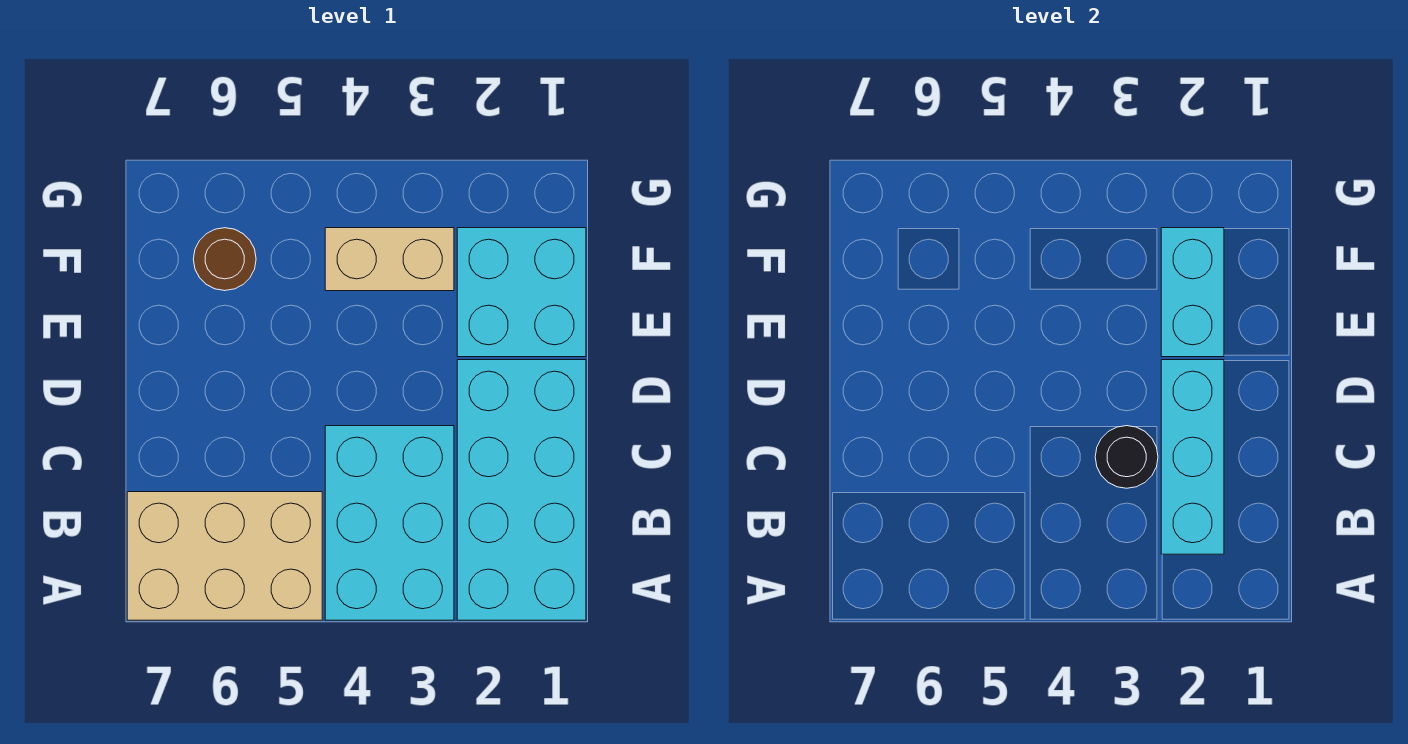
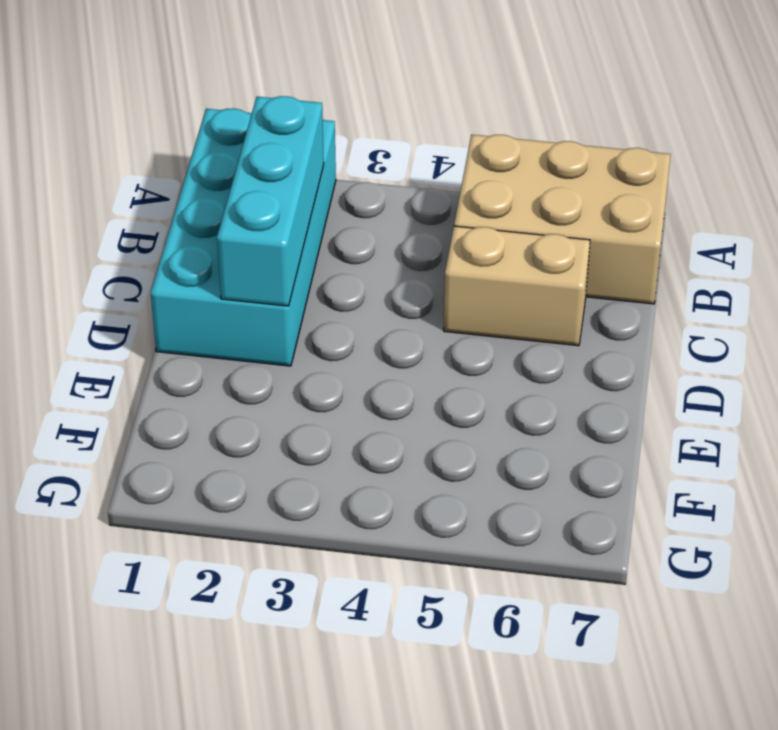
tan brick C5:C6 level 1 -> tan brick F3:F4 level 1
none -> cyan brick A3:C4 level 1
none -> cyan brick E1:F2 level 1

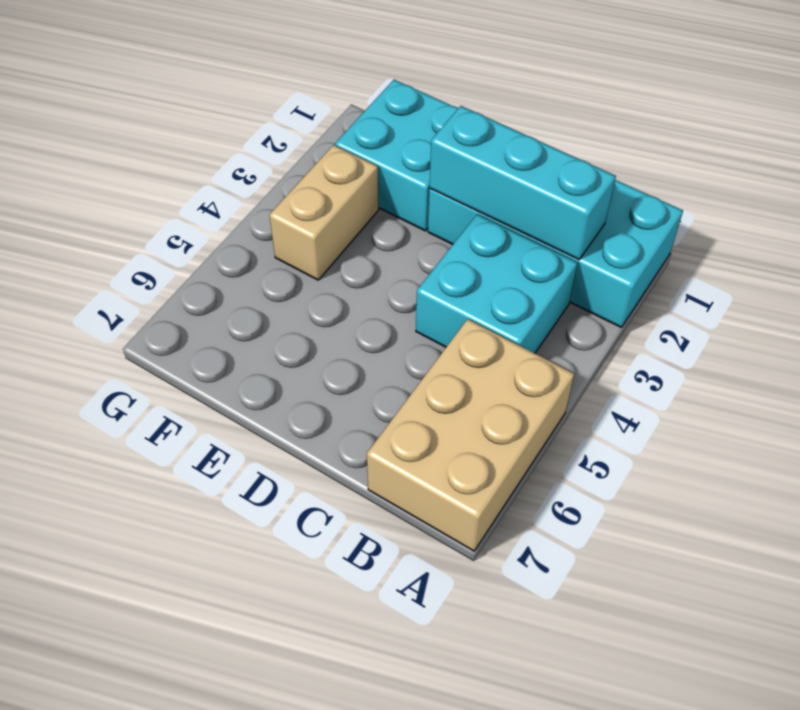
cyan brick B3:C4 level 1 -> cyan brick A3:C4 level 1
none -> brown round brick F6 level 1
none -> black round brick C3 level 2

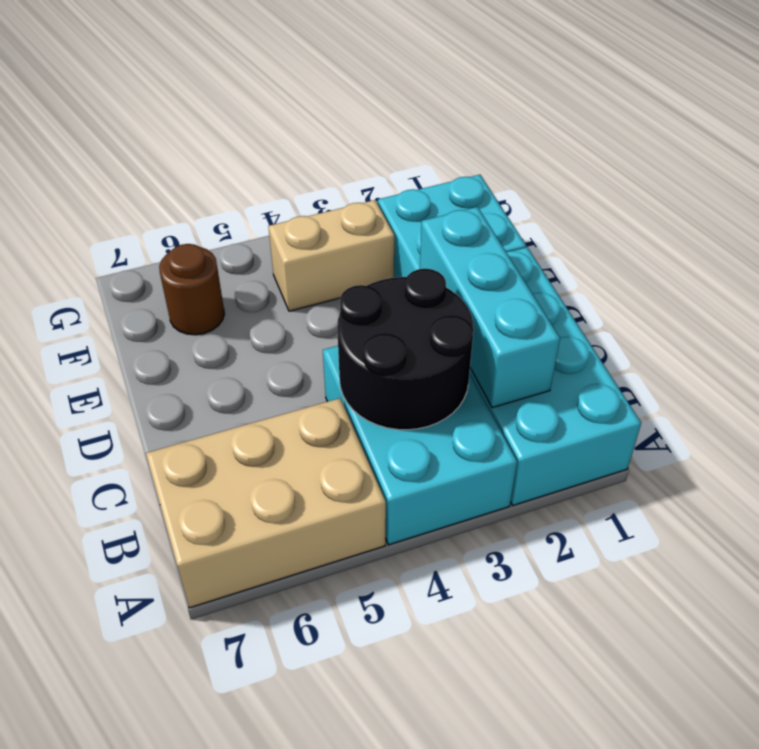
black round brick B3:C4 level 2 -> black round brick C3 level 2
none -> cyan brick E2:F2 level 2

